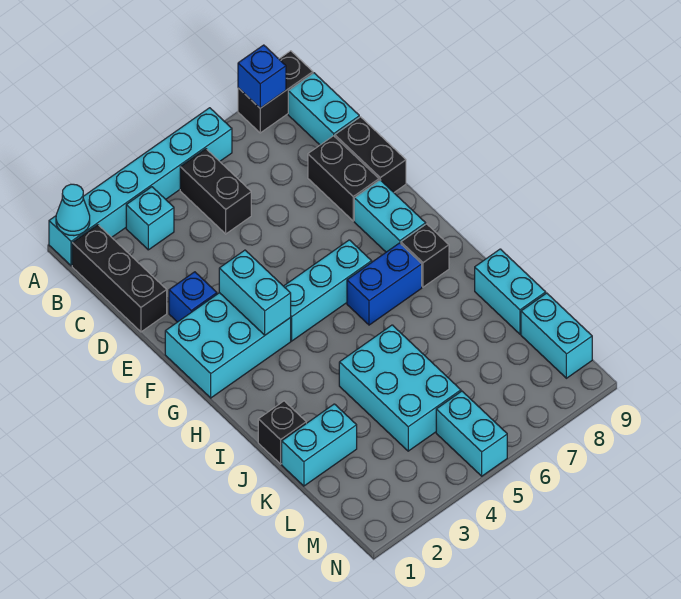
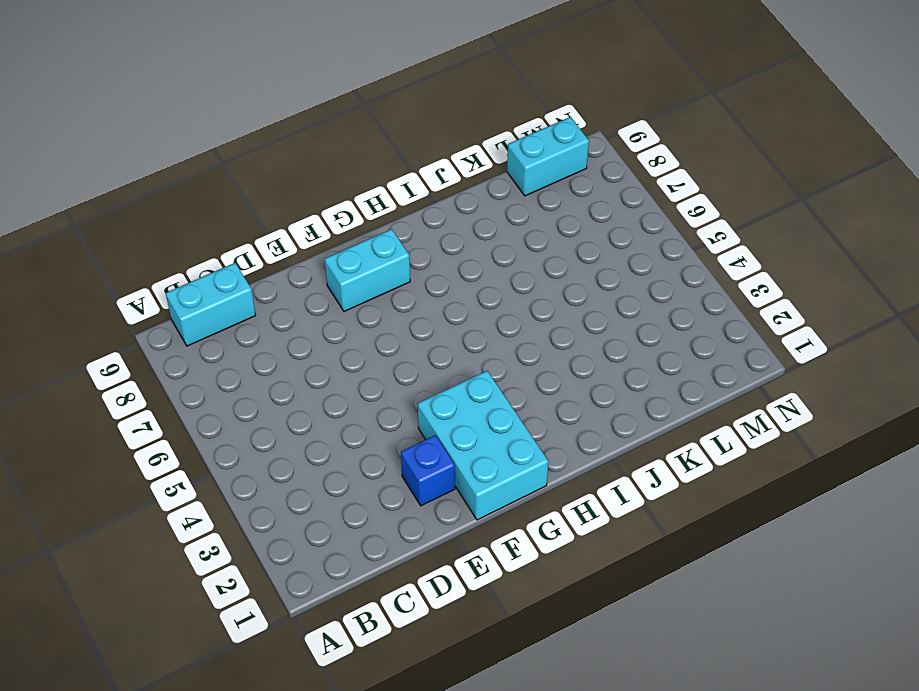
none -> cyan brick A1:A6 level 1
none -> black brick A8:A9 level 1
none -> black brick B1:D1 level 1

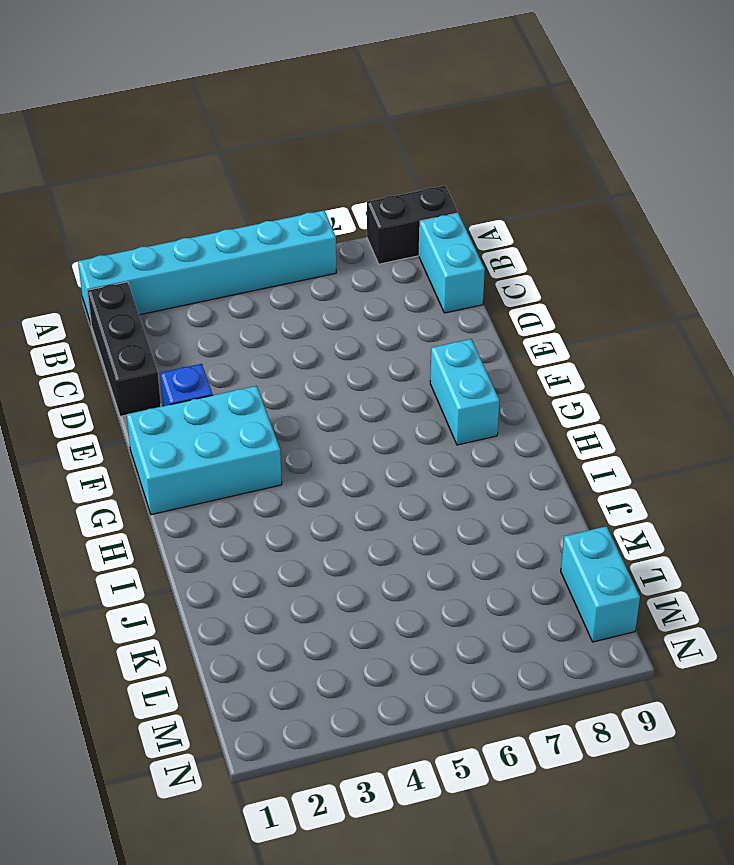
none -> cyan brick B3 level 1
none -> black brick B5:C5 level 1
none -> black brick D8:E8 level 1

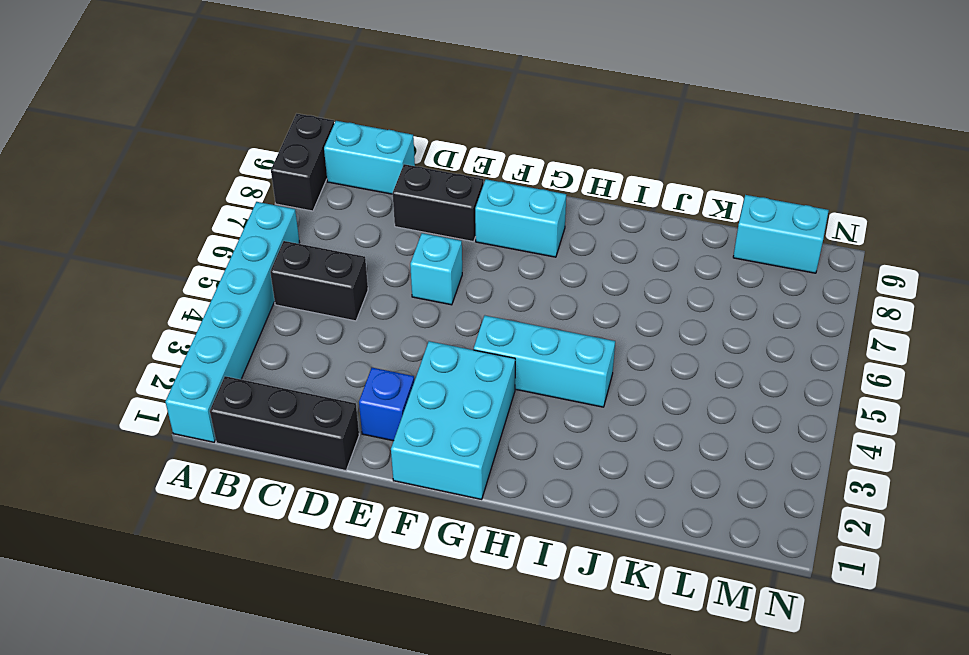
cyan brick E6 level 1 -> cyan brick B3 level 1
cyan brick G4:I4 level 1 -> cyan brick G4:G6 level 1
none -> black brick D9:E9 level 1
none -> blue brick H6:H7 level 1
none -> black brick H8 level 1

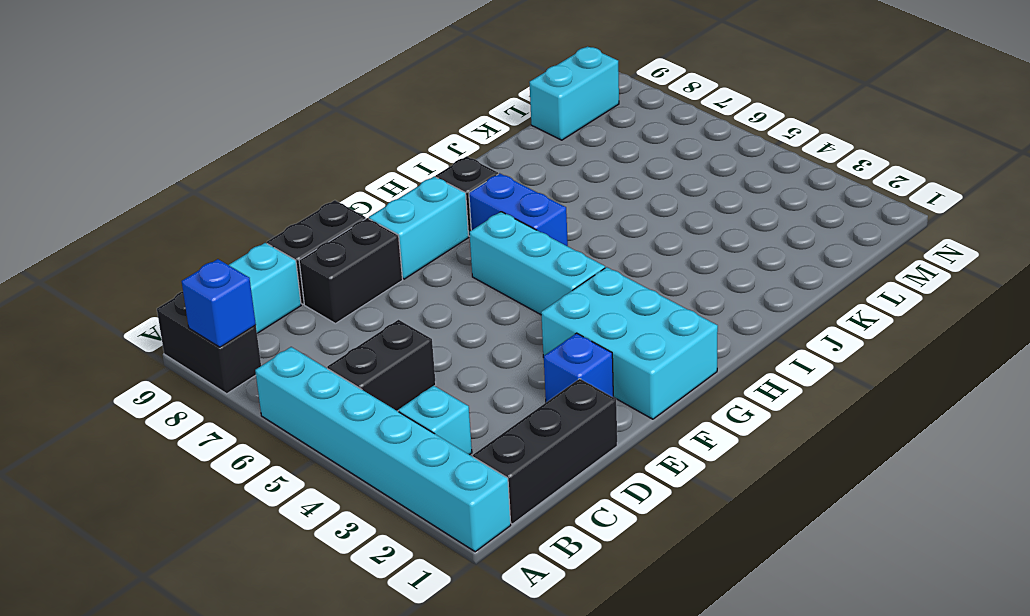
none -> black brick J1 level 1
none -> cyan brick J4:L5 level 1
none -> cyan brick J9:K9 level 1

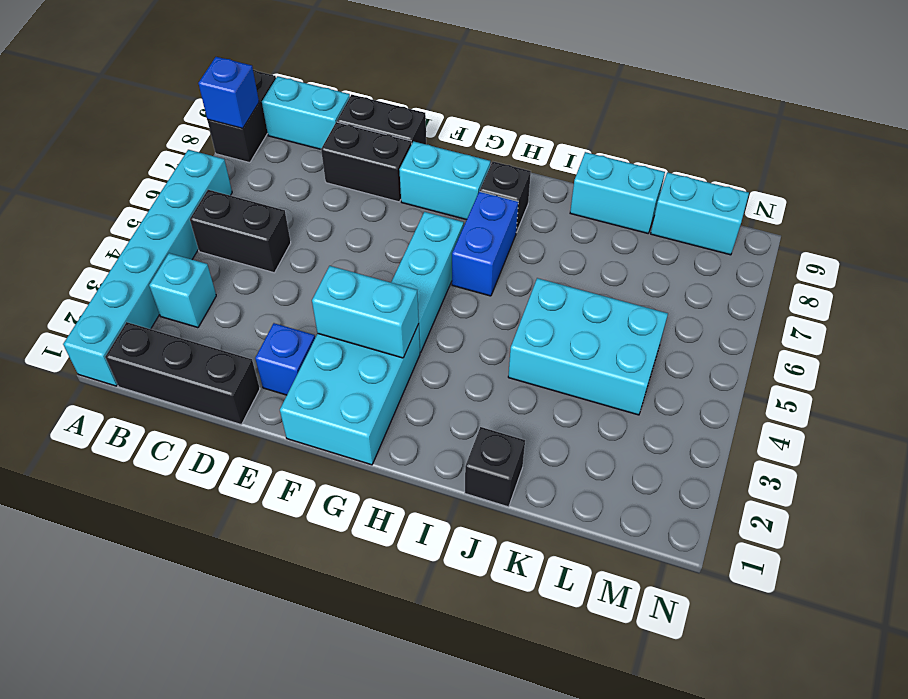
none -> cyan brick K1:K2 level 1
none -> cyan brick M5:N5 level 1
none -> cyan cone A1 level 2

